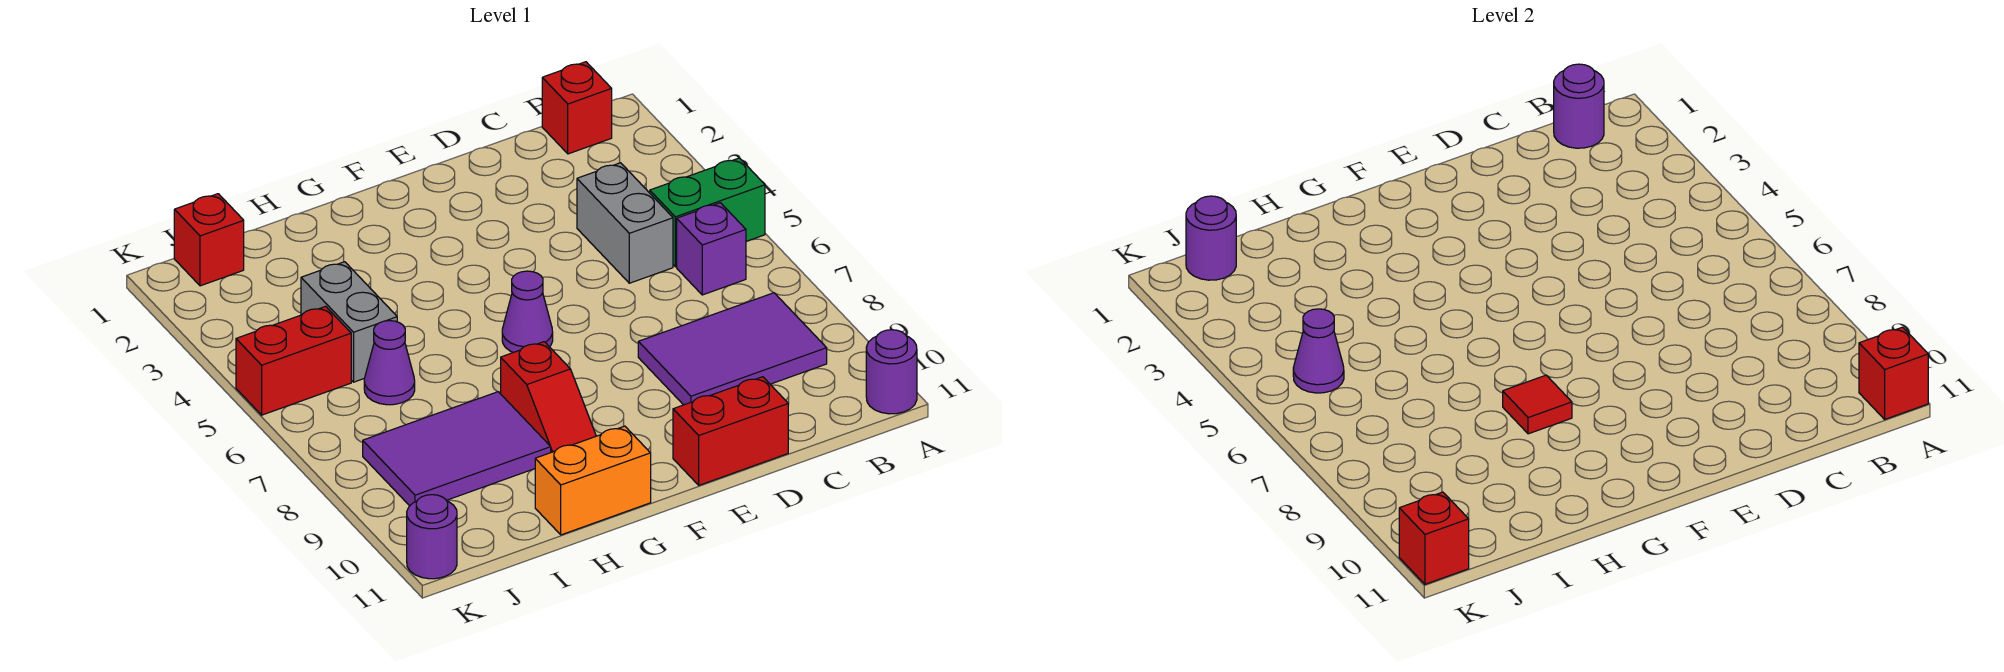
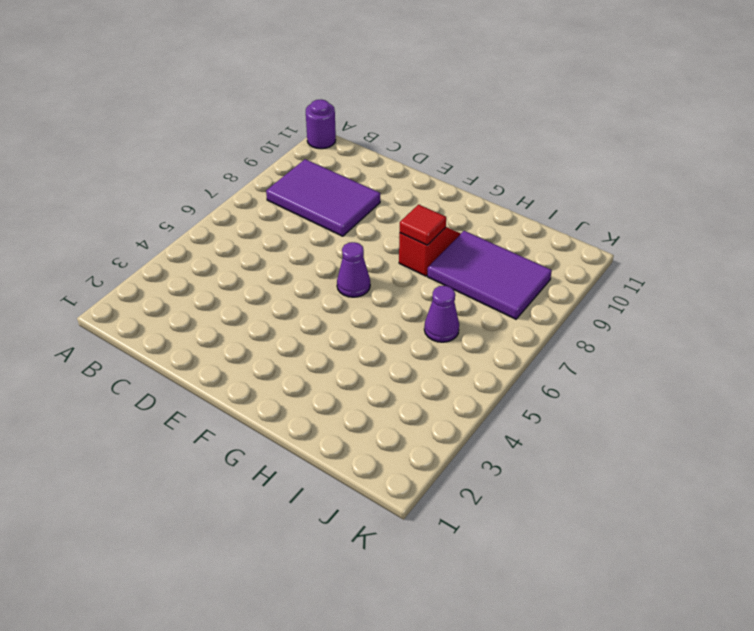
none -> green brick A5:B5 level 1
none -> red brick B1 level 1
none -> purple brick B6 level 1

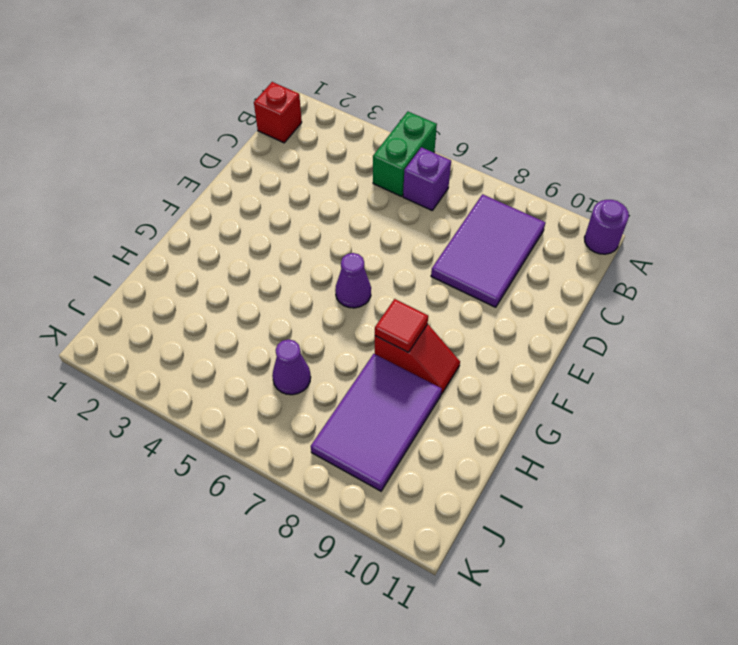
none -> grey brick C4:C5 level 1
none -> red brick D11:E11 level 1
none -> orange brick G11:H11 level 1

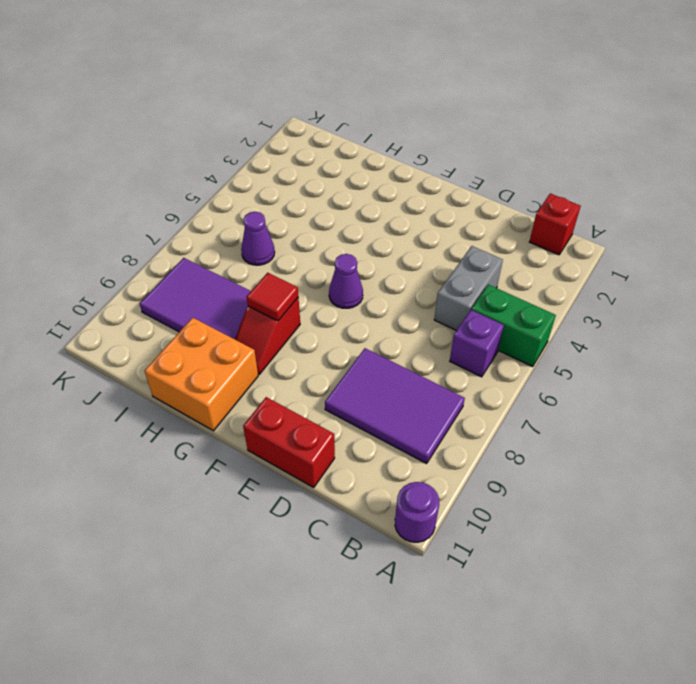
orange brick G10:H11 level 1 -> orange brick G11:H11 level 1
none -> grey brick I4:I5 level 1
none -> red brick J1 level 1
none -> red brick J5:K5 level 1

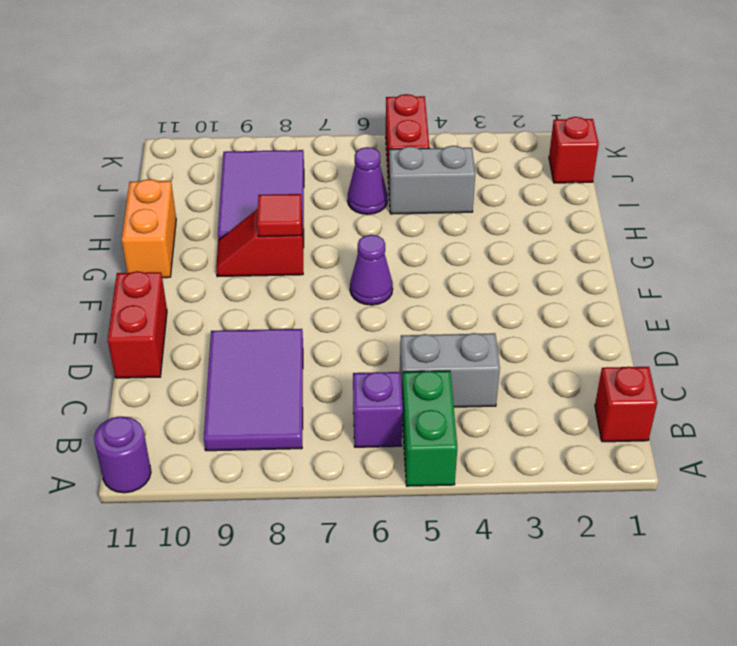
none -> purple round brick K11 level 1
none -> red brick A11 level 2
none -> purple round brick B1 level 2

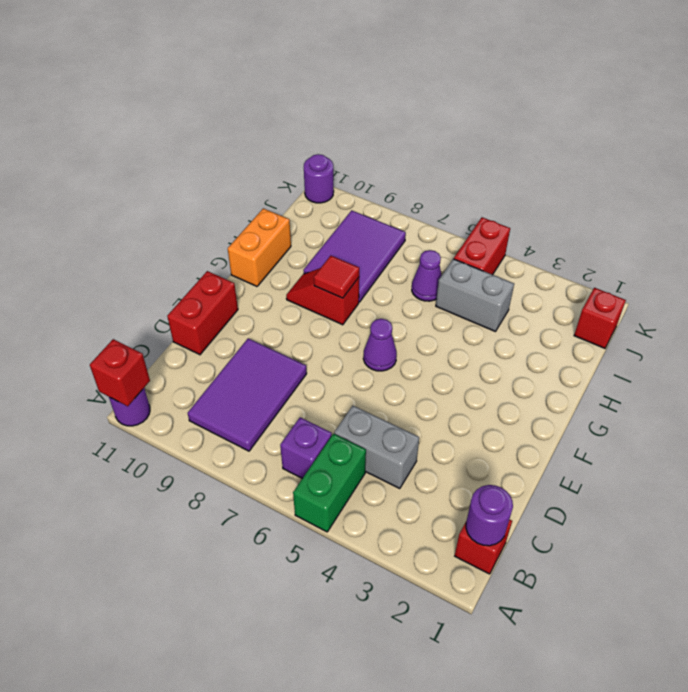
none -> purple round brick J1 level 2
none -> purple cone J5 level 2
none -> red brick K11 level 2

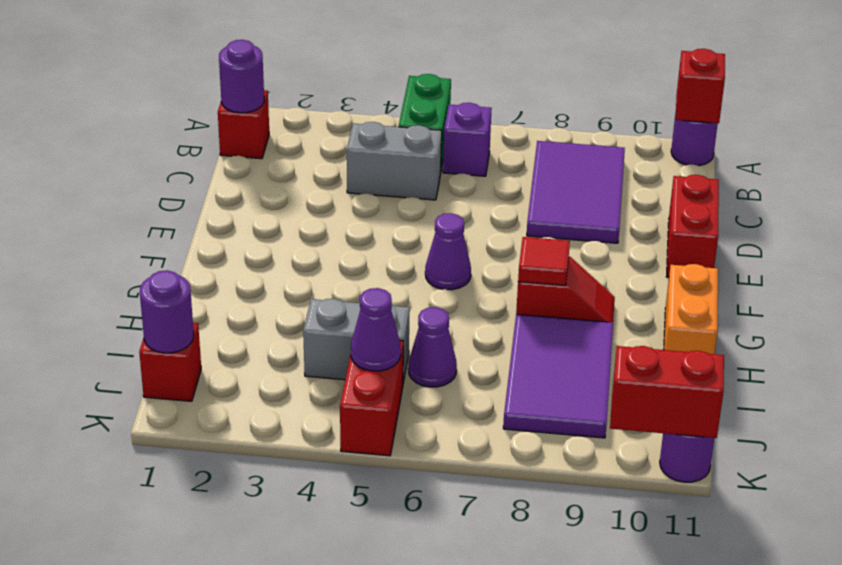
red brick K10:K11 level 2 -> red brick K11 level 2

